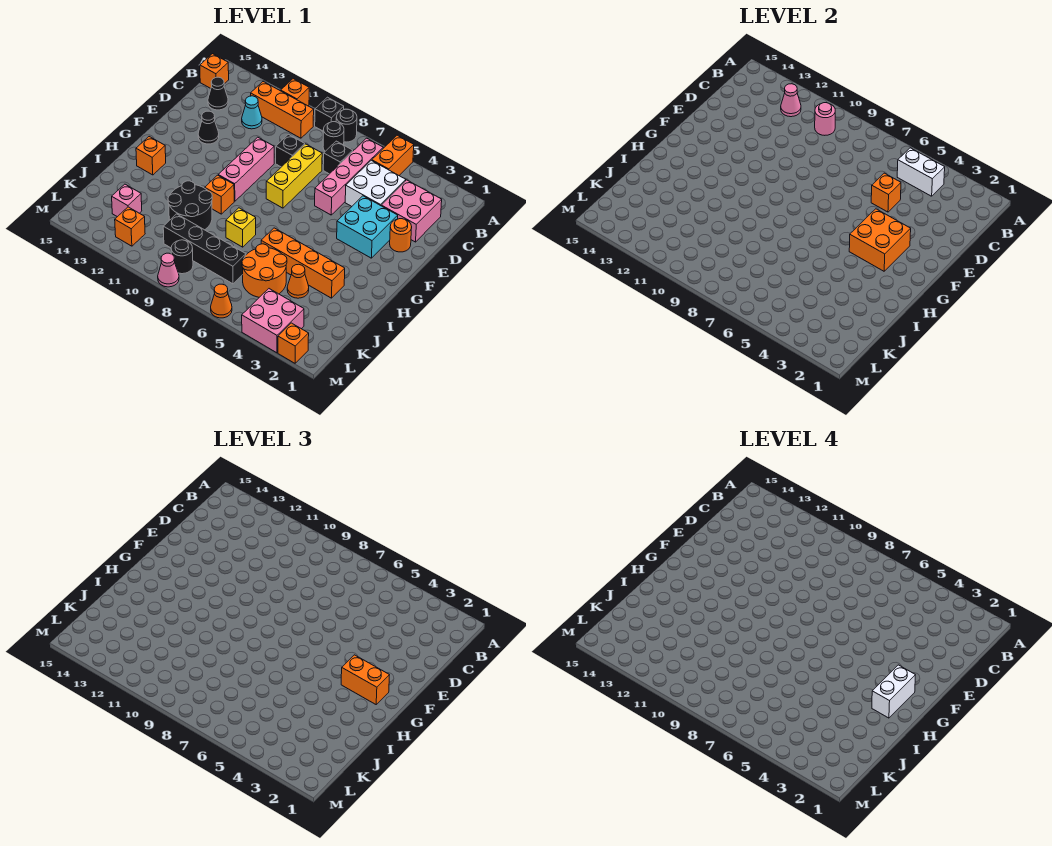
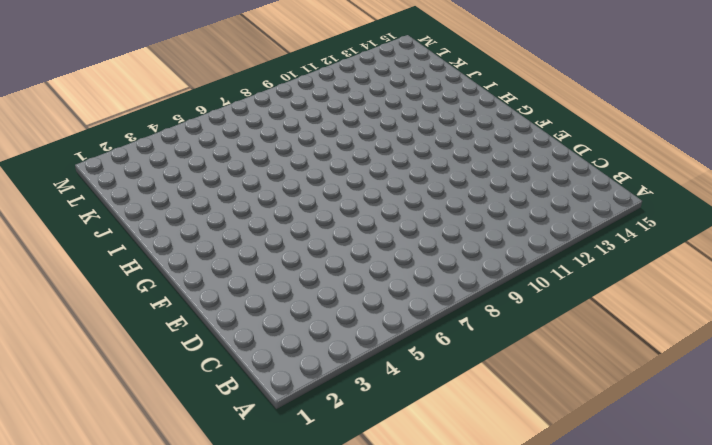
none -> orange brick A5:B5 level 1
none -> black round brick A8 level 1
none -> black brick A9 level 1
none -> orange brick A11 level 1

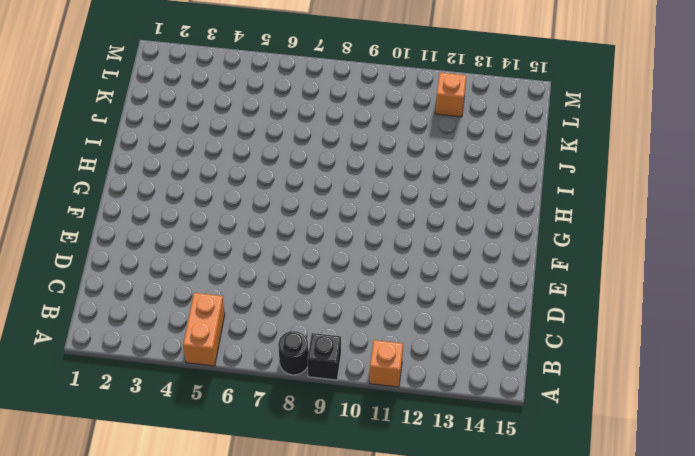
none -> pink brick B6:E6 level 1
none -> black round brick B8 level 1
none -> orange brick B10:B12 level 1
none -> orange brick B15 level 1

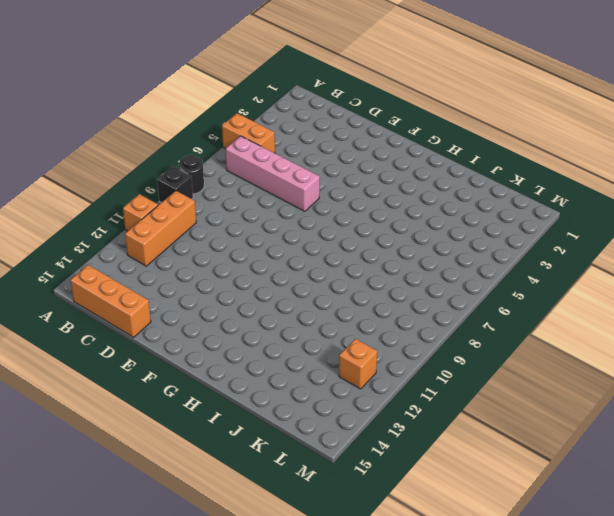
orange brick B15:D15 level 1 -> orange brick B15 level 1
none -> black round brick B8 level 1
none -> pink brick C2:D3 level 1
none -> white brick C4:D5 level 1
none -> black brick C7 level 1

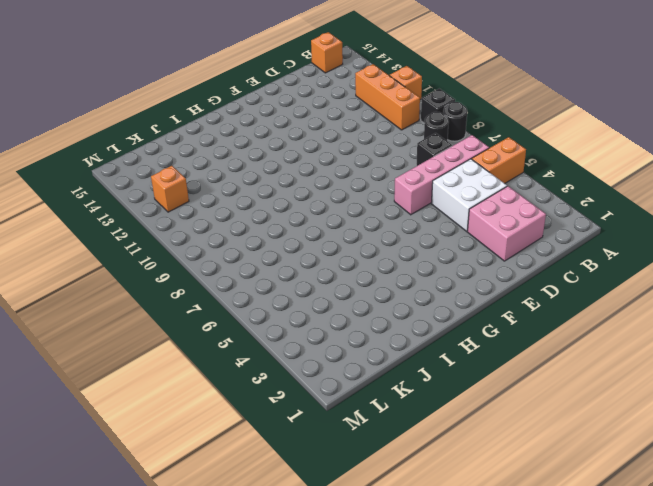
none -> cyan cone C12 level 1
none -> black cone C14 level 1
none -> yellow brick D8:F8 level 1
none -> black brick D9 level 1

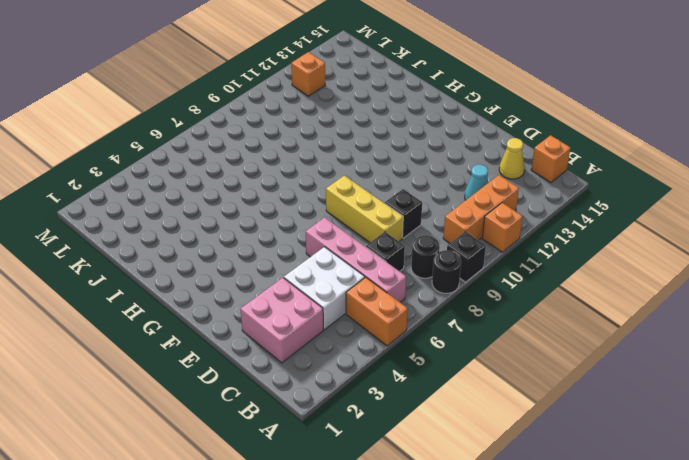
yellow cone C14 level 1 -> black cone C14 level 1
none -> orange round brick E2 level 1
none -> cyan brick E3:F4 level 1
none -> pink brick E10:G10 level 1
none -> black cone E13 level 1

